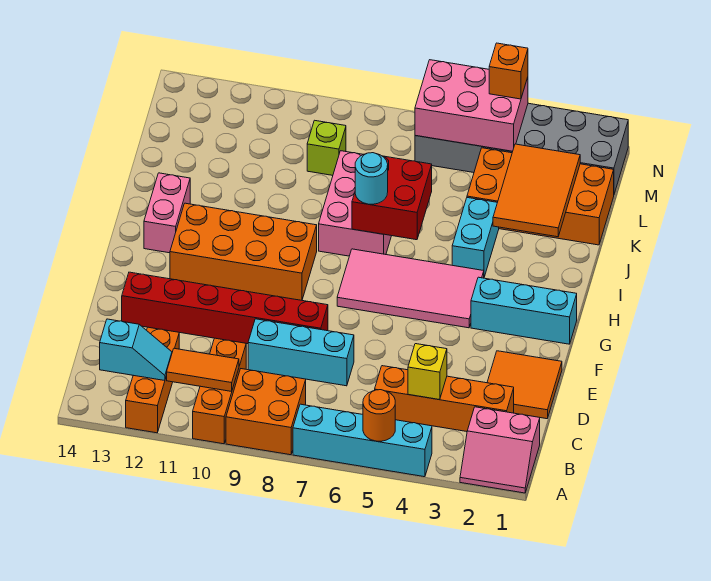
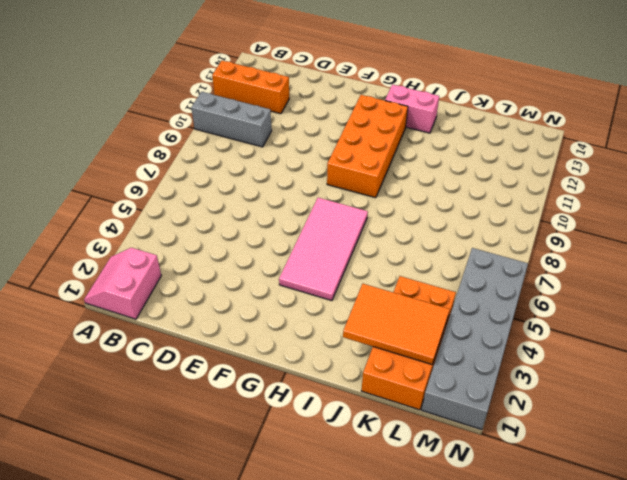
grey brick A10:C10 level 1 -> orange brick A10:C10 level 1
none -> cyan brick A4:A7 level 1
none -> orange brick A8:B9 level 1
none -> orange brick C2:C5 level 1

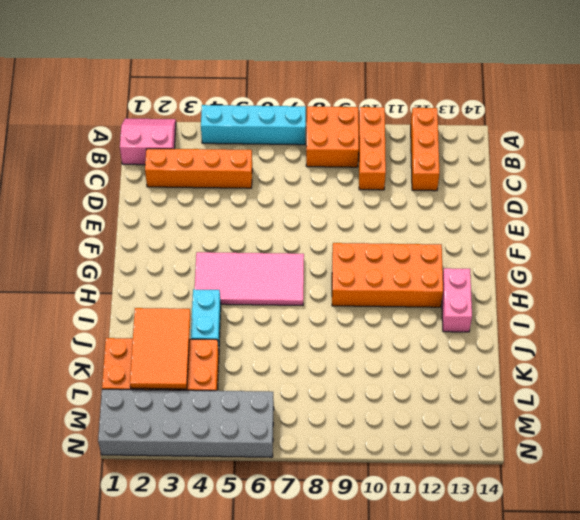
none -> orange tile D1:E2 level 1
none -> cyan brick D7:D9 level 1
none -> red brick E8:E13 level 1

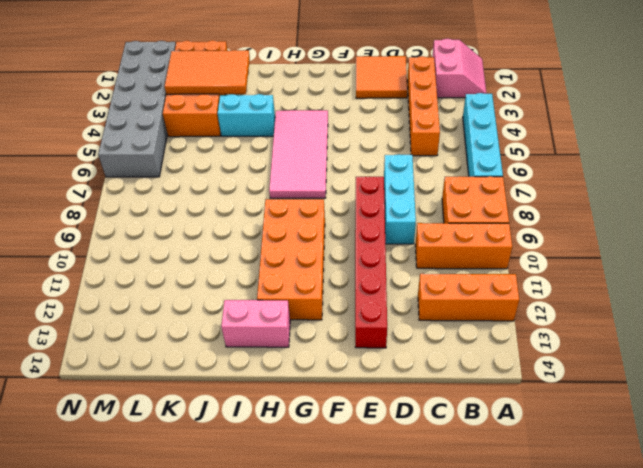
none -> cyan brick G1:G3 level 1
none -> pink brick I7:K8 level 1
none -> lime brick L9 level 1

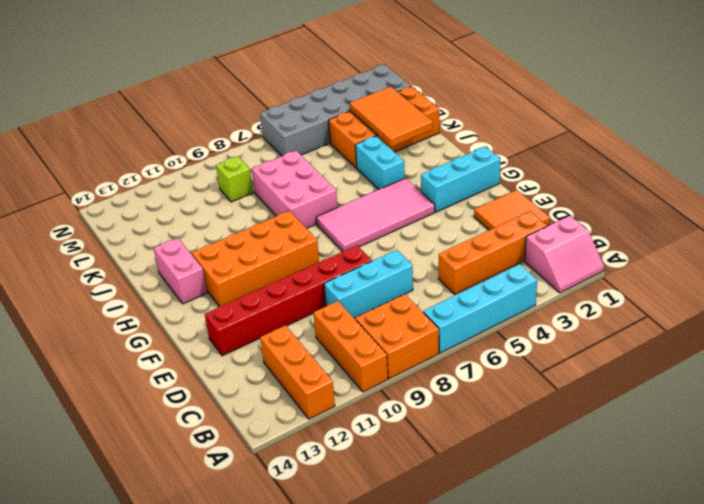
none -> orange round brick A5 level 2
none -> orange tile B10:B11 level 2
none -> cyan slope B12:B13 level 2 top 13

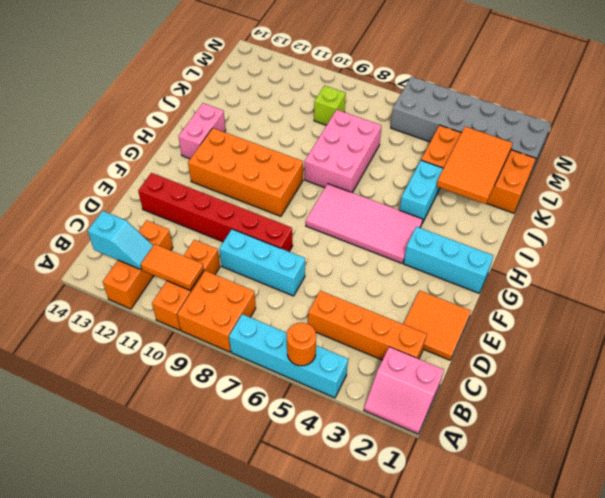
none -> yellow brick C4 level 2
none -> red brick I6:J7 level 2
none -> pink brick M4:N6 level 2

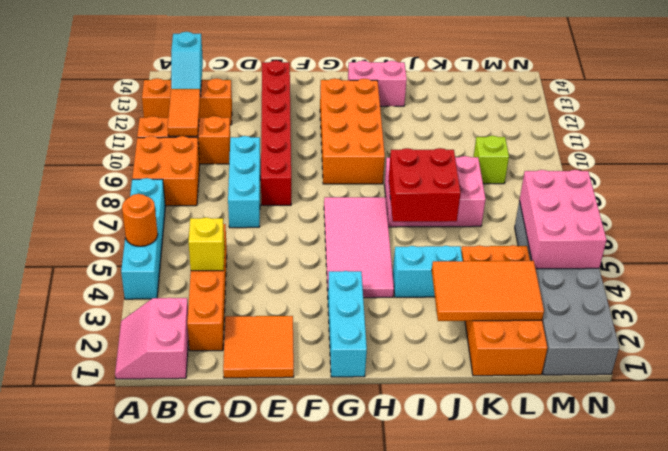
none -> cyan round brick I7 level 3
none -> orange brick N4 level 3

